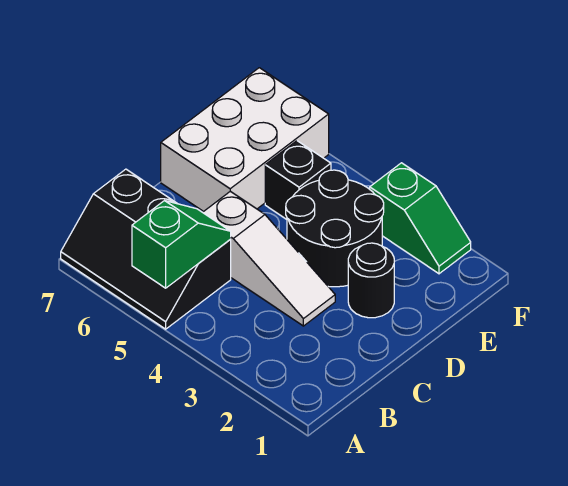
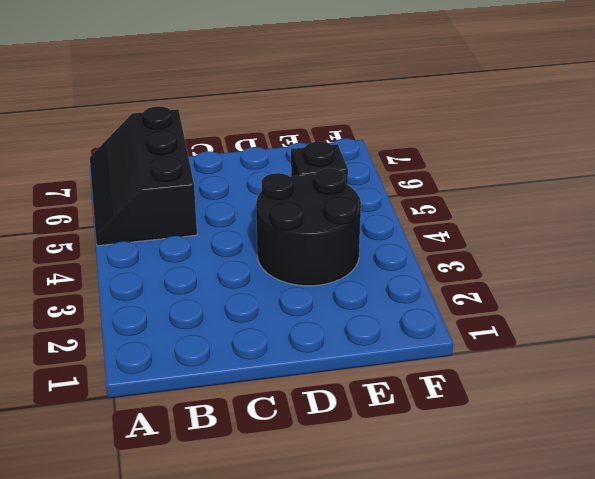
none -> white slope C3:C5 level 1 top 5
none -> black round brick D2 level 1

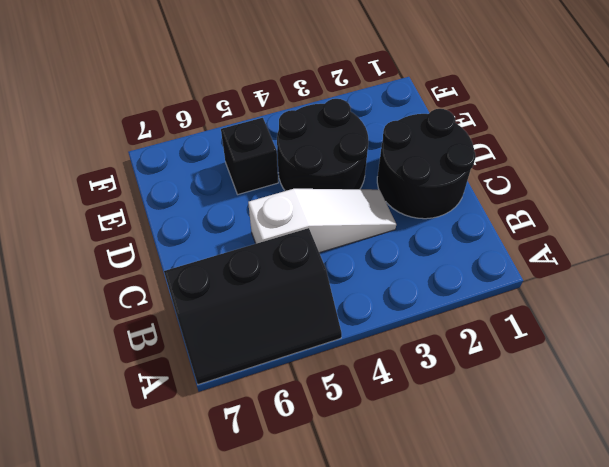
black round brick C1:D2 level 1 -> black round brick D2 level 1
none -> white brick D6:F7 level 1
none -> green slope F2:F3 level 1 top 3

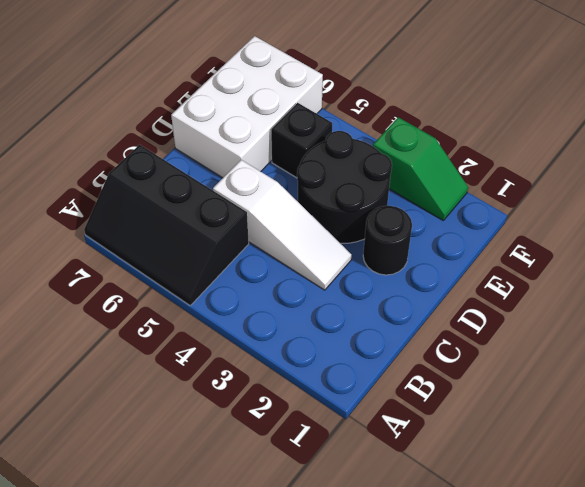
none -> green slope A5:B5 level 2 top A

